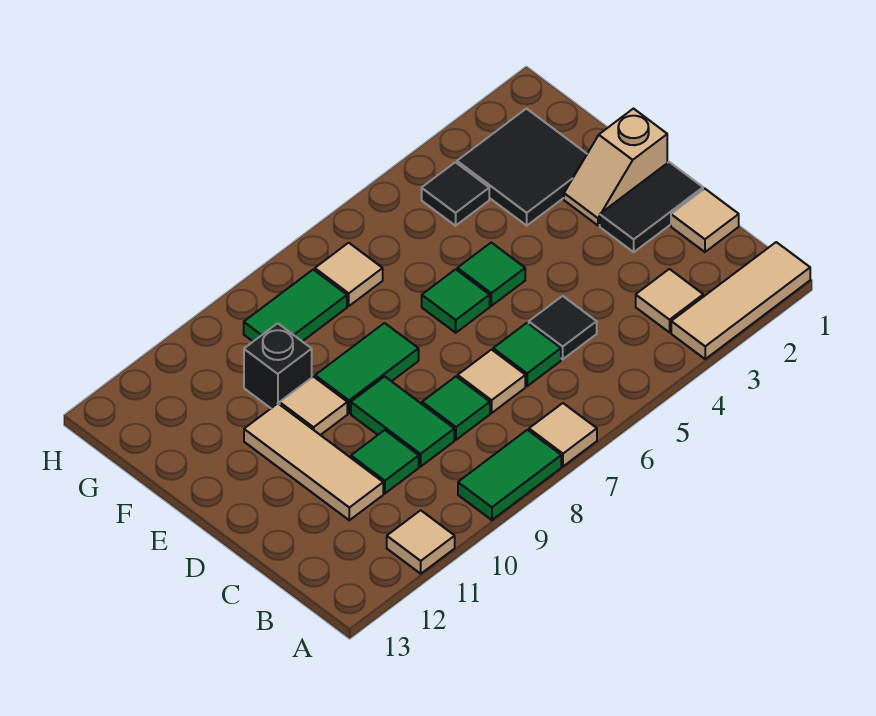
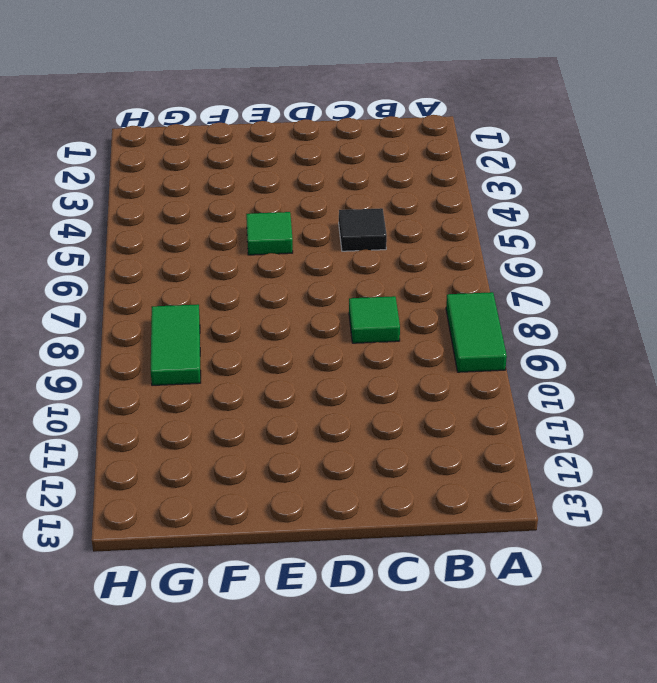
none -> tan tile A1:A3 level 1
none -> tan tile A7 level 1
none -> tan tile A11 level 1

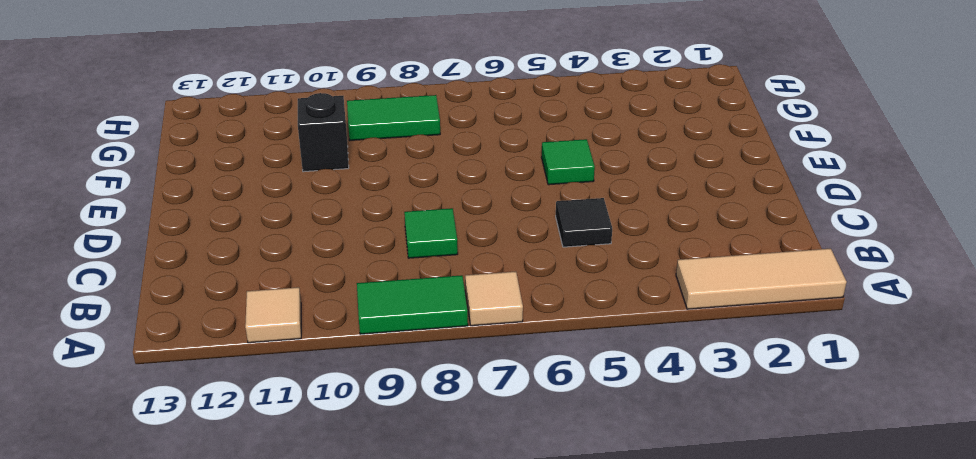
none -> tan tile B3 level 1
none -> tan tile C1 level 1
none -> green tile C6 level 1

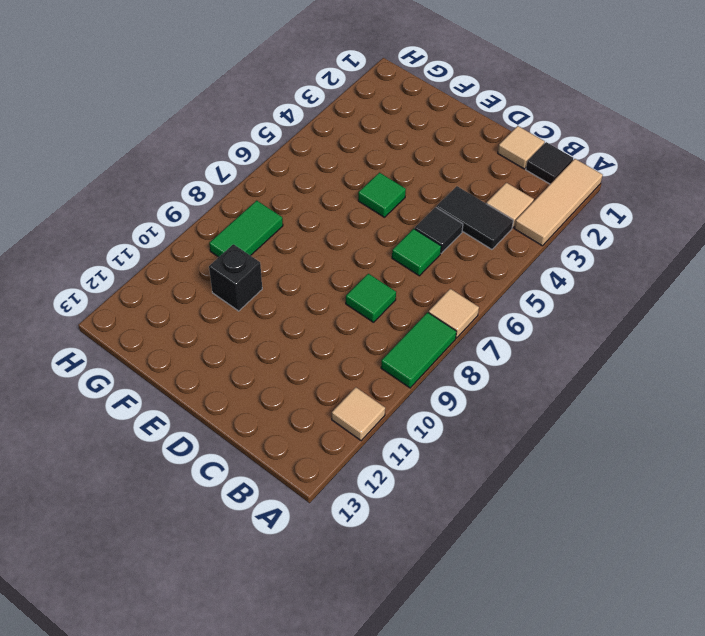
black tile B1 level 1 -> black tile G4 level 1
black tile B4:C4 level 1 -> black tile D1:D2 level 1
none -> tan tile C7 level 1
none -> green tile C9:D9 level 1
none -> green tile C10 level 1

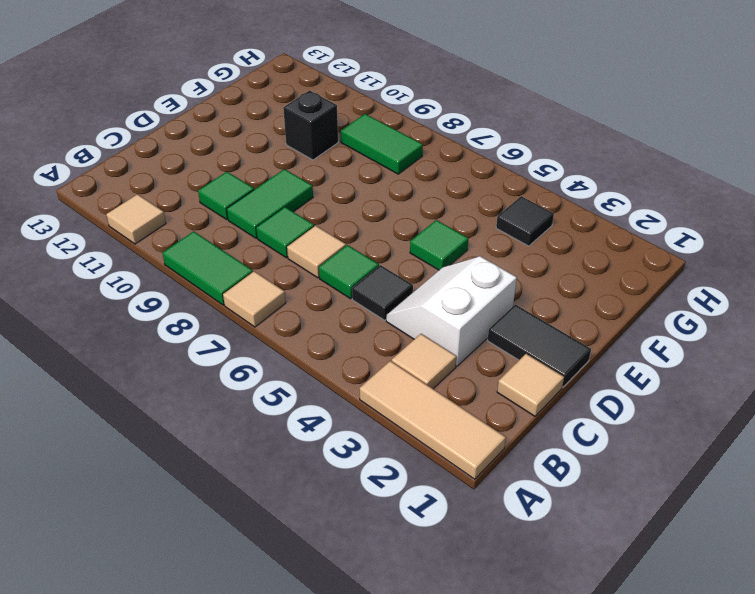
white slope C3:D4 level 1 top 3 -> none
none -> tan tile C11:E11 level 1
none -> tan slope E1:E2 level 1 top 1
none -> green tile E6 level 1

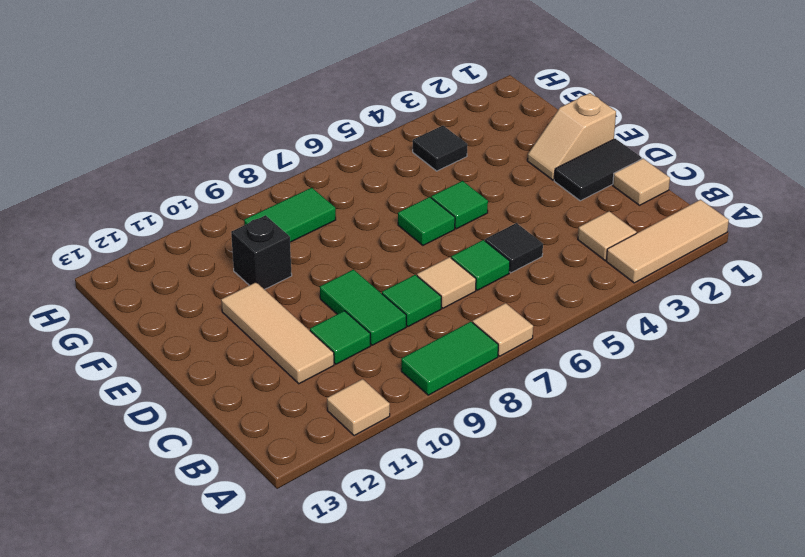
none -> green tile E8:E9 level 1
none -> tan tile E10 level 1
none -> black tile F2:G3 level 1

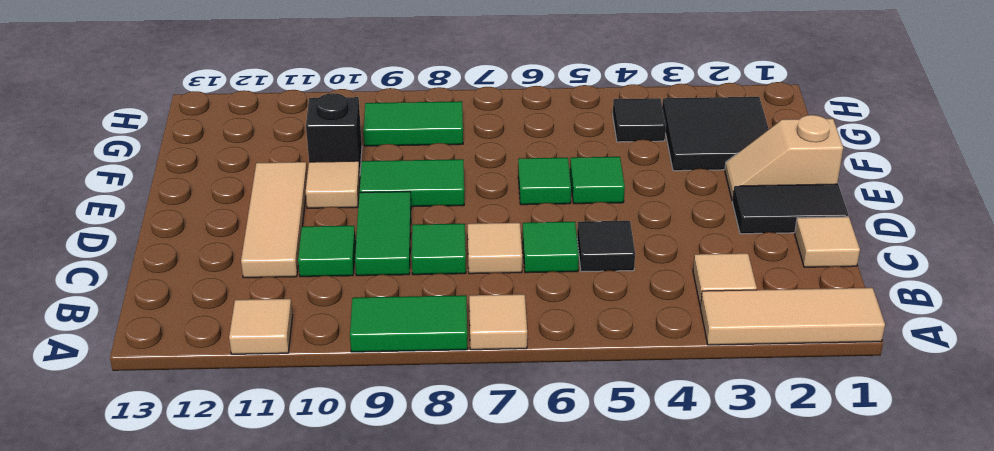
none -> tan tile G7 level 1

